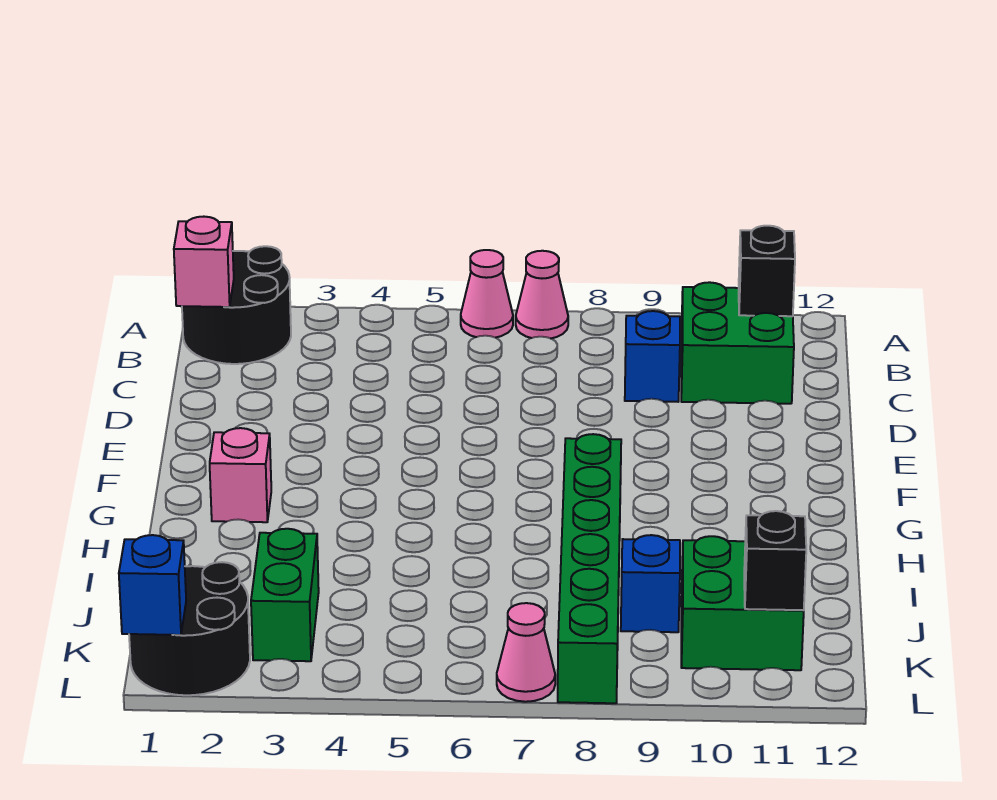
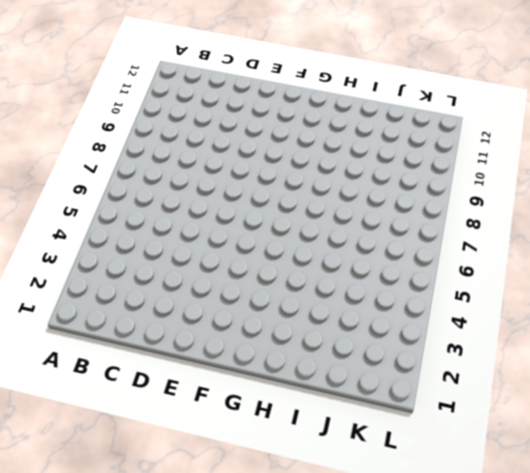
none -> black round brick A1:B2 level 1
none -> pink cone A6 level 1
none -> pink cone A7 level 1

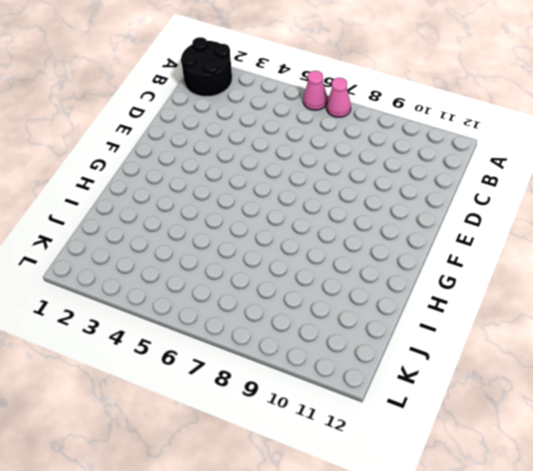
none -> green brick B10:C11 level 1
none -> blue brick C9 level 1
none -> pink brick G2 level 1

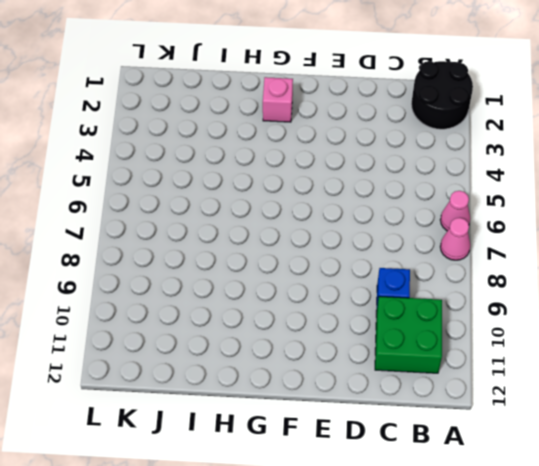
none -> green brick G8:L8 level 1
none -> green brick J3:K3 level 1
none -> blue brick J9 level 1

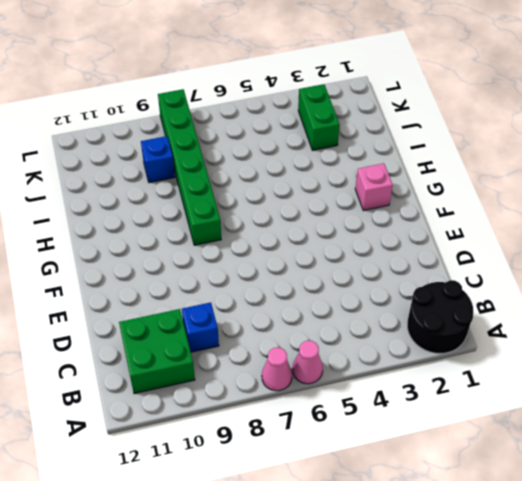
none -> green brick J10:K11 level 1
none -> black round brick K1:L2 level 1
none -> pink cone L7 level 1

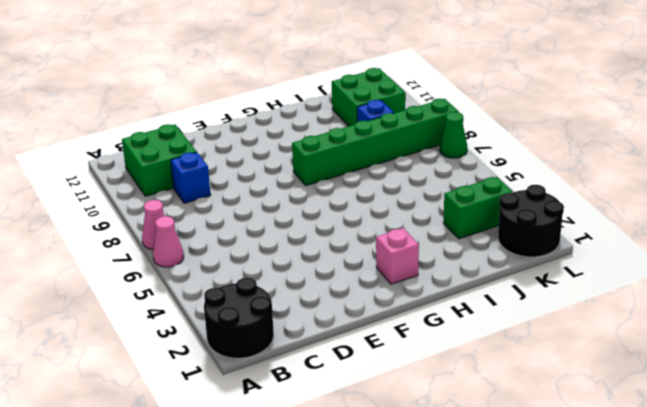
green cone L7 level 1 -> pink cone L7 level 1
none -> pink brick B1 level 2
none -> black brick B11 level 2
none -> black brick K11 level 2

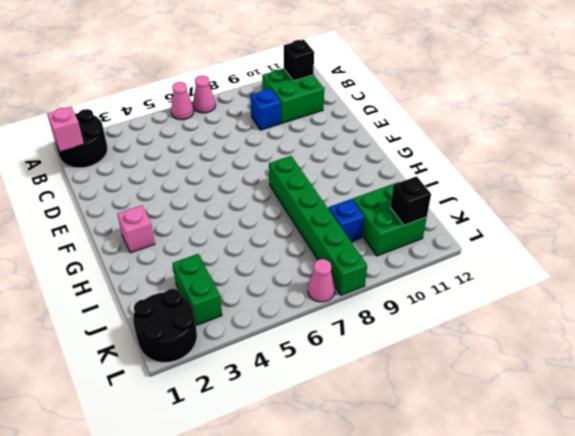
none -> blue brick L1 level 2

